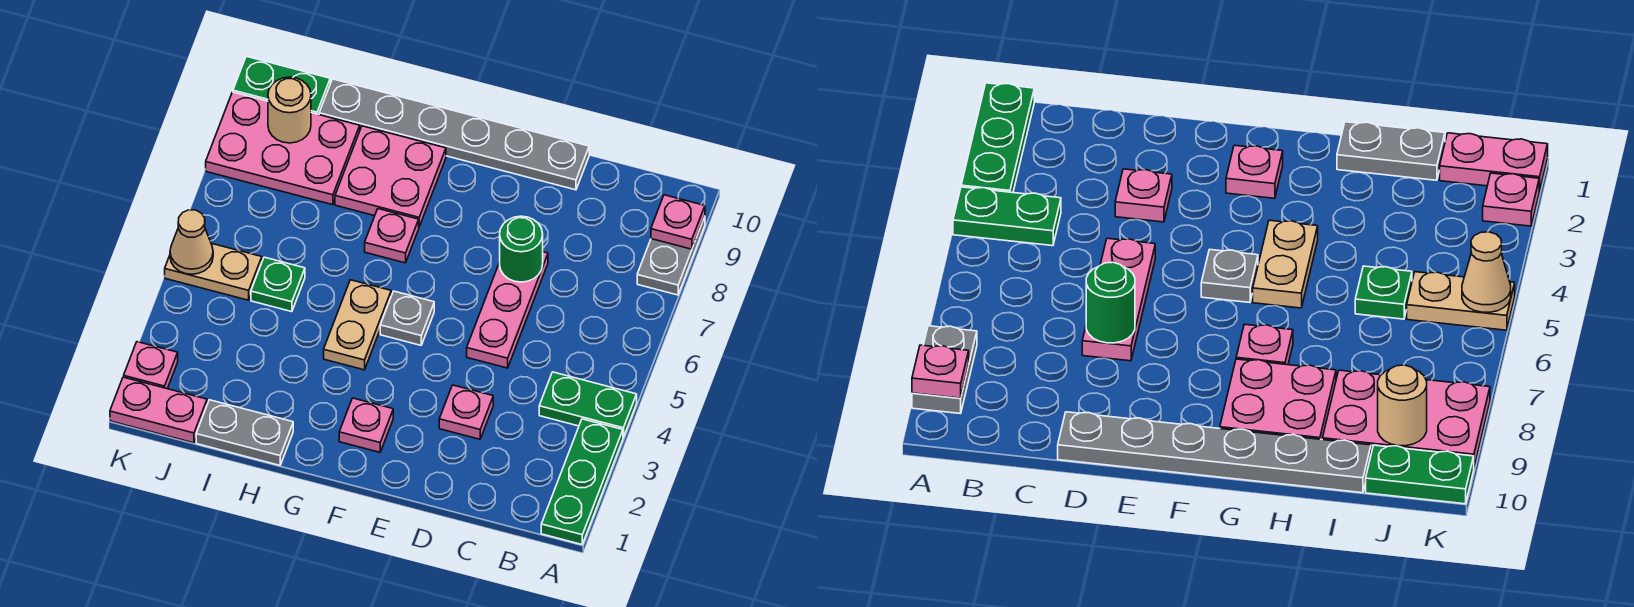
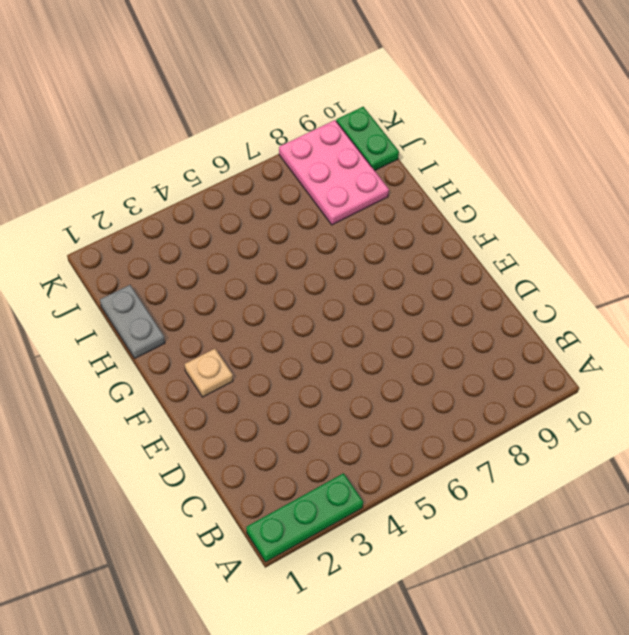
tan plate F2 level 1 -> pink plate F2 level 1
none -> green plate A4:B4 level 1
none -> grey plate A8:A9 level 1
none -> pink plate D3 level 1

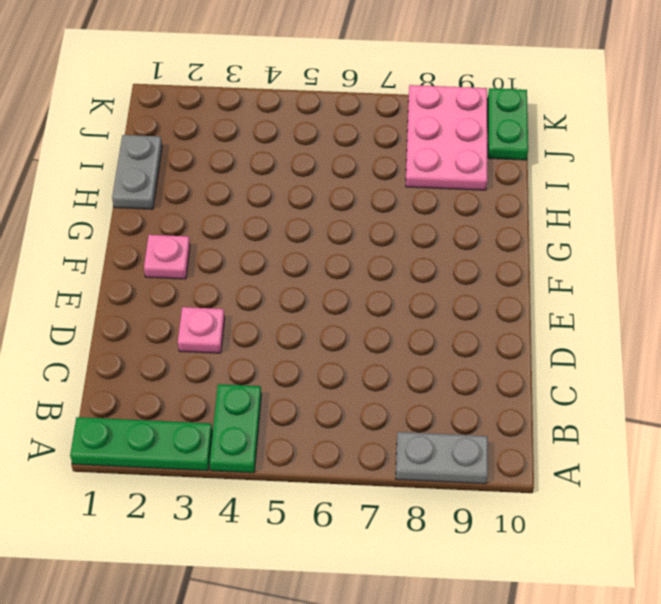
none -> pink plate D5:D7 level 1
none -> grey plate D10:I10 level 1
none -> grey plate F5 level 1

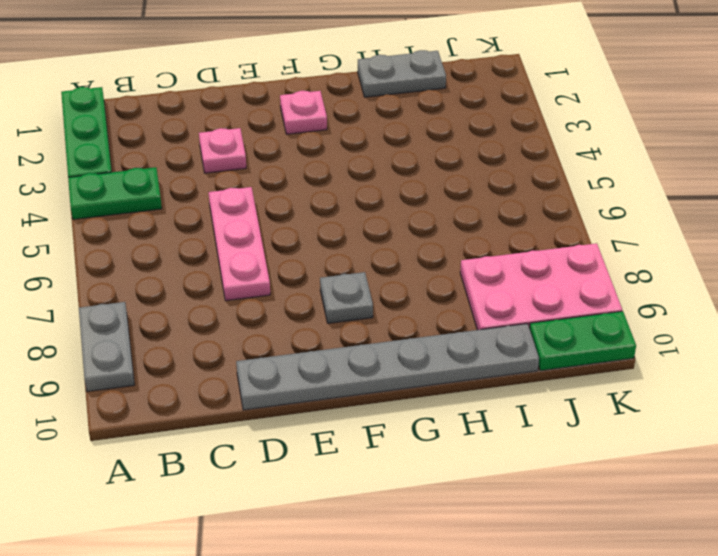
grey plate F8 level 1 -> grey plate F5 level 1
none -> tan plate G4:G5 level 1
none -> pink plate G7 level 1
none -> pink plate G8:H9 level 1

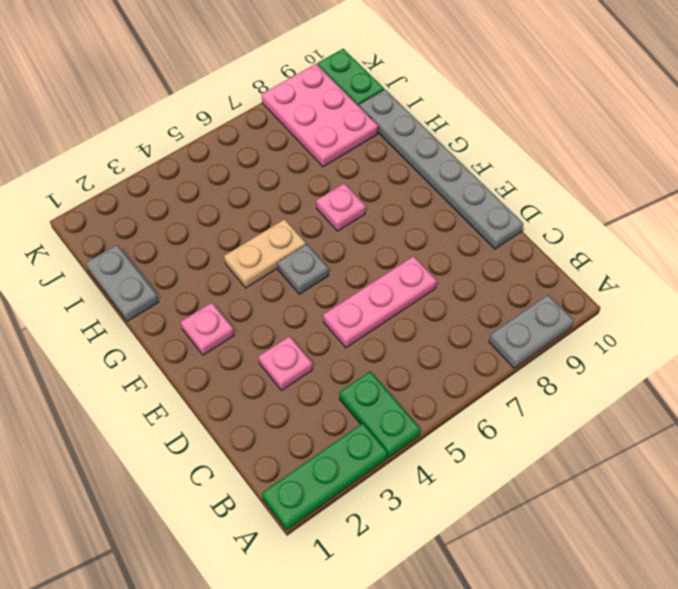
none -> pink plate G8:H9 level 1
none -> green plate I5 level 1
none -> pink plate J1:K1 level 1

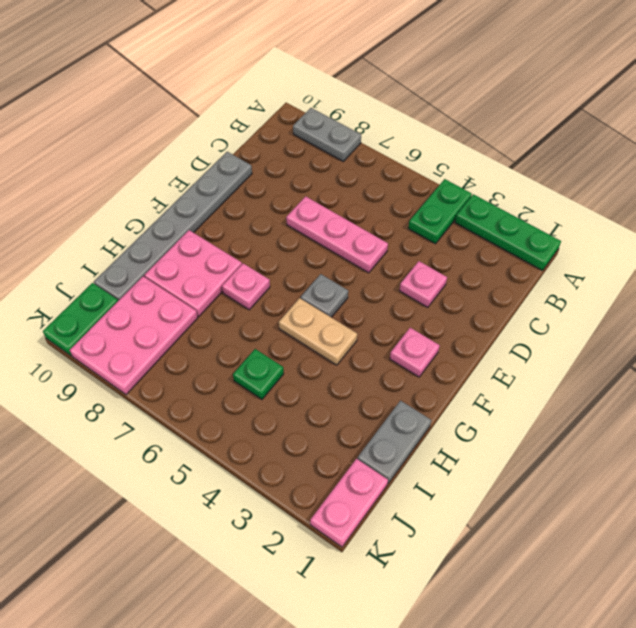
none -> tan plate J5:K5 level 1
none -> pink plate K2 level 1
none -> pink plate A9 level 2

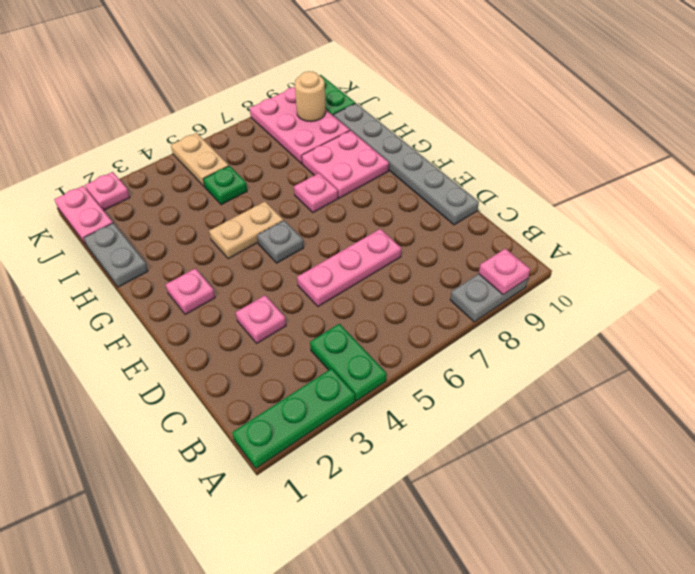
none -> green round brick D7 level 2
none -> tan cone K5 level 2

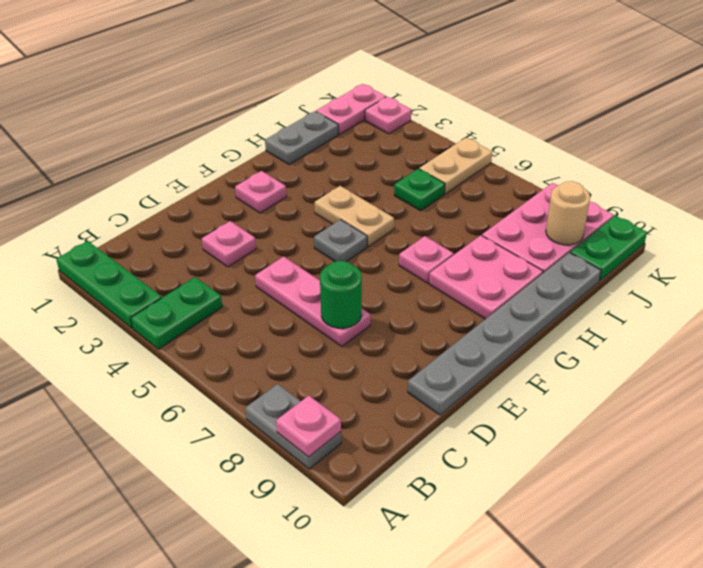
none -> tan cone K5 level 2

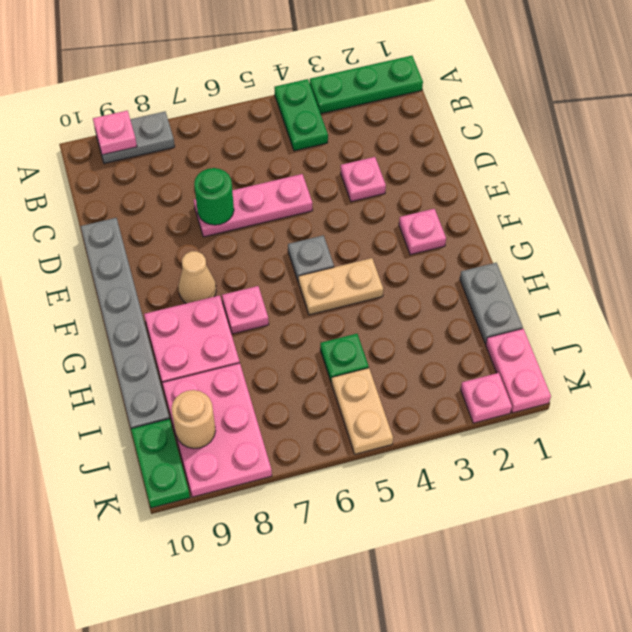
tan cone F8 level 1 -> tan cone K5 level 2

